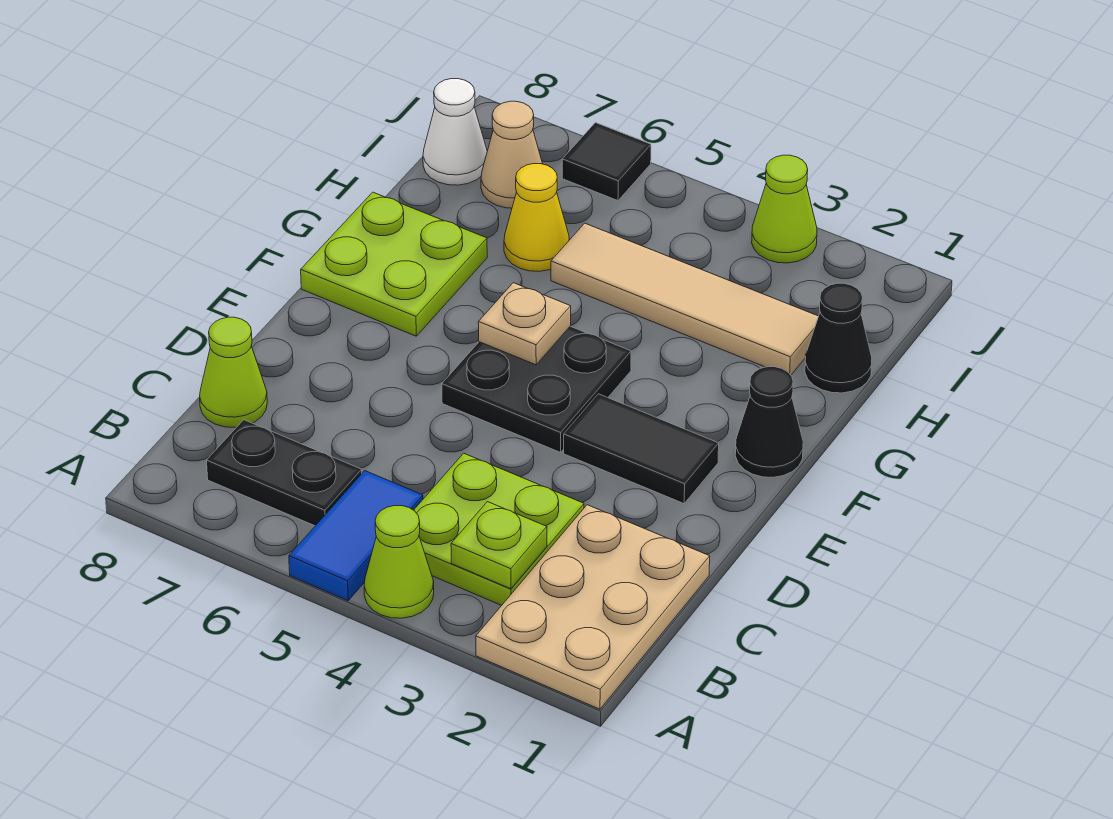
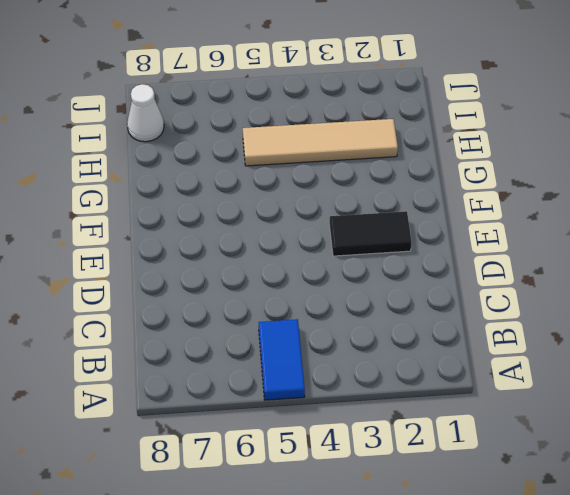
none -> tan plate A1:C2 level 1
none -> lime cone A4 level 1
none -> lime plate B3:C4 level 1

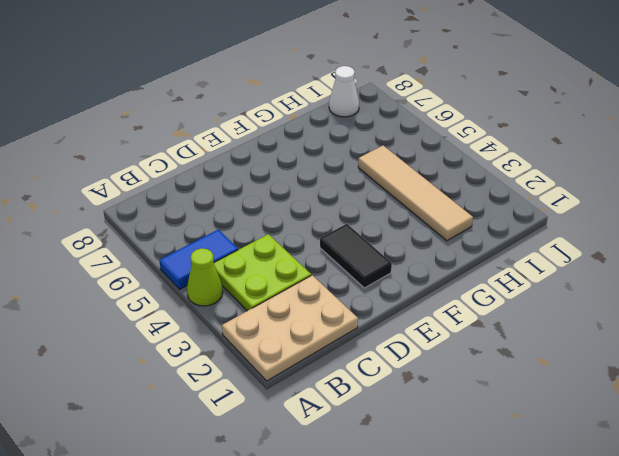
none -> black plate B6:B7 level 1
none -> lime cone C8 level 1
none -> black plate E4:F5 level 1

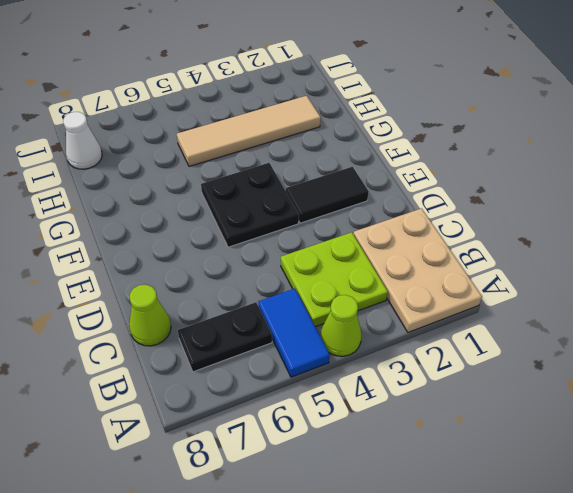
none -> black cone F1 level 1
none -> lime plate F7:G8 level 1
none -> black cone H1 level 1

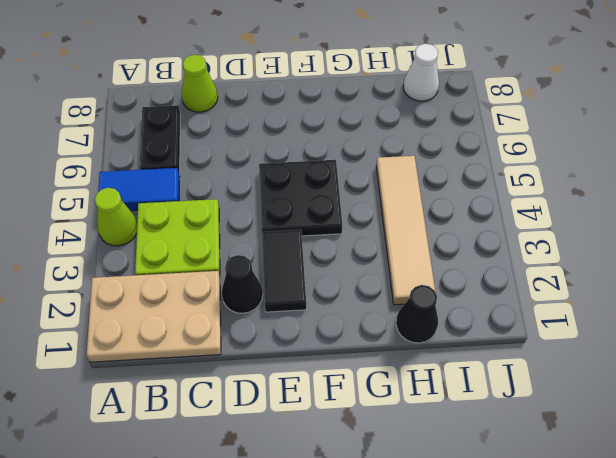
black cone D2 level 1 -> black cone F1 level 1
none -> lime plate F7:G8 level 1
none -> yellow cone H6 level 1
none -> tan cone I7 level 1

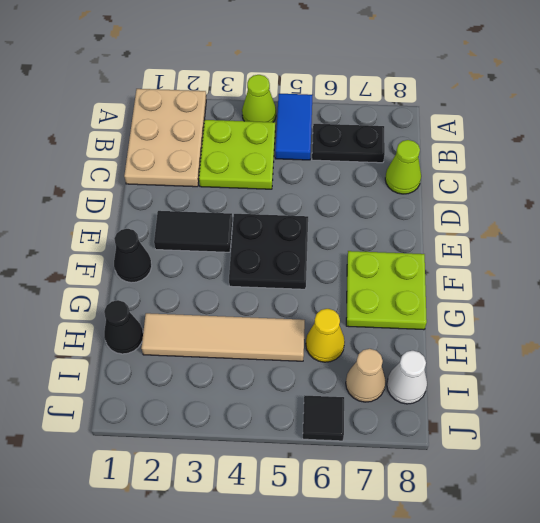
none -> lime cone J3 level 1
none -> lime plate B3 level 2
none -> tan plate F5 level 2

